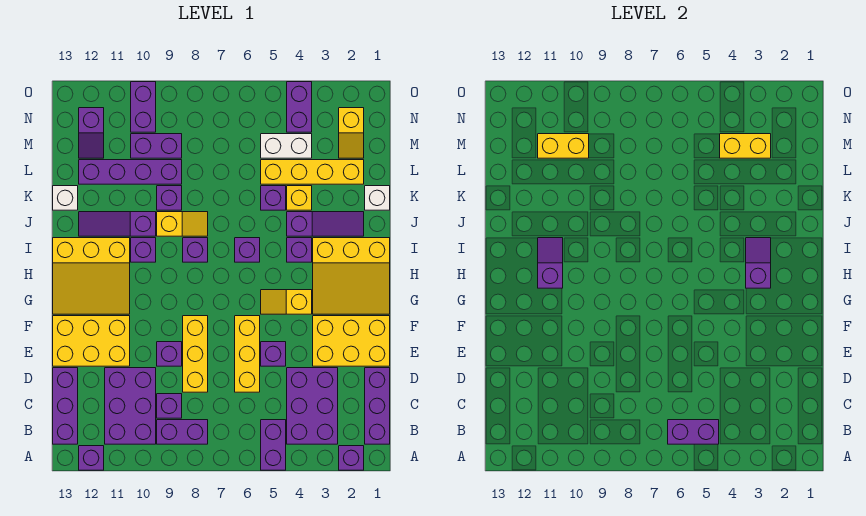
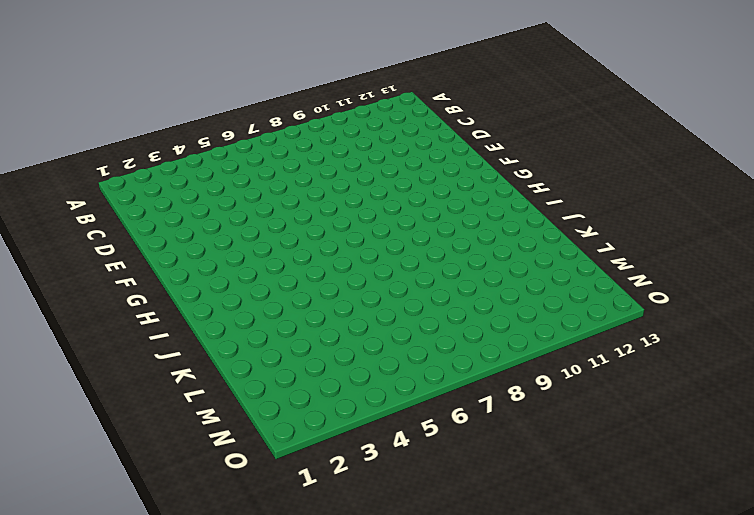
none -> purple brick A2 level 1
none -> purple brick A5:B5 level 1
none -> purple brick A12 level 1
none -> purple brick B1:D1 level 1

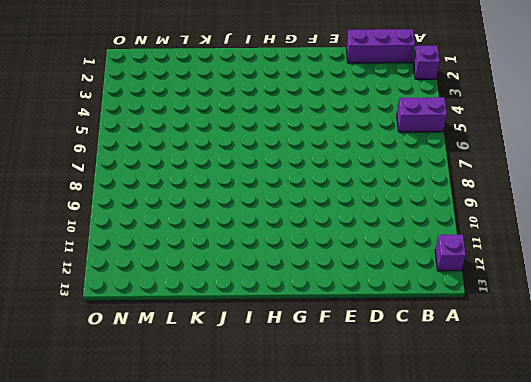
none -> purple brick B3:D4 level 1
none -> purple brick B8:B9 level 1
none -> purple brick B10:D11 level 1
none -> purple brick B13:D13 level 1

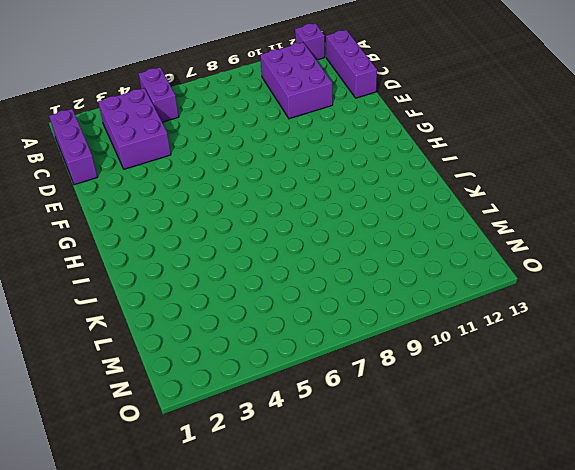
none -> purple brick A2 level 1
none -> purple brick B8:B9 level 1
none -> purple brick C9 level 1
none -> yellow brick D6:F6 level 1

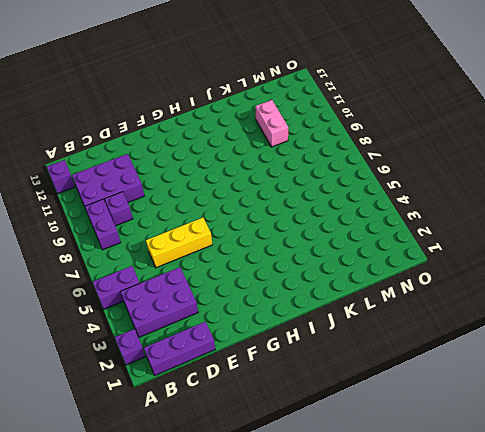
pink brick L10:L11 level 1 -> purple brick L9:L12 level 1
none -> purple brick B13:D13 level 1
none -> yellow brick D8:F8 level 1
none -> yellow brick E1:F3 level 1
none -> purple brick E5 level 1

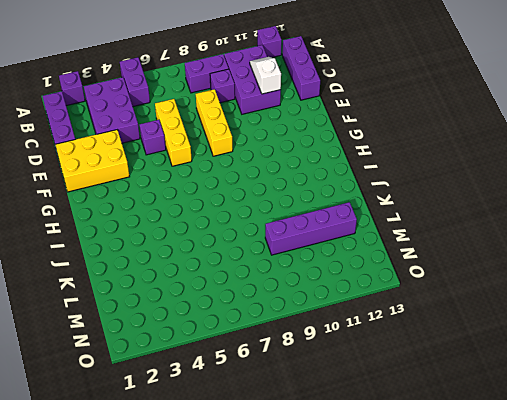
white slope C11:D11 level 2 top D -> none
none -> purple brick E9 level 1
none -> yellow brick E11:F13 level 1
none -> yellow slope G1:I3 level 1 top I
none -> yellow slope G4:G5 level 1 top 4

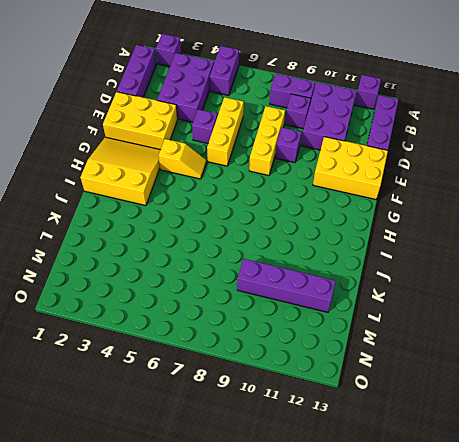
none -> yellow slope G11:I13 level 1 top I
none -> purple brick I4 level 1
none -> purple brick I6 level 1
none -> purple brick I8 level 1

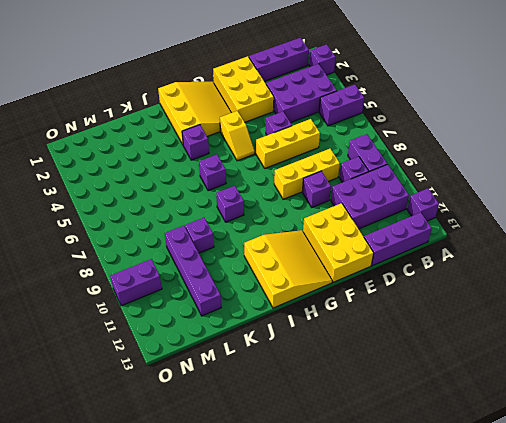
none -> purple brick I10 level 1
none -> purple slope J2:J4 level 1 top 4
none -> yellow slope J8:J9 level 1 top 9
none -> purple slope J10:J12 level 1 top 10

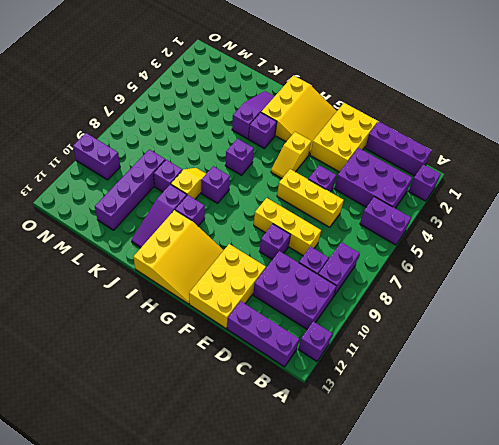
none -> white brick K1 level 1
none -> yellow brick K4 level 1
none -> purple brick K5 level 1
none -> white brick K13 level 1

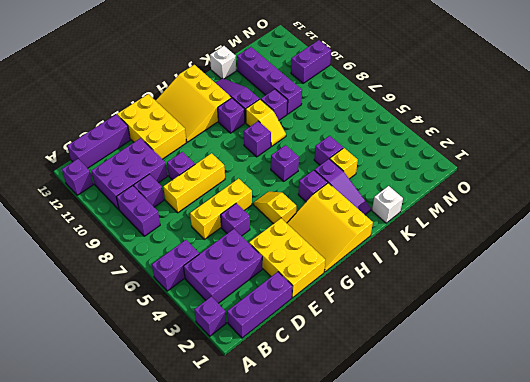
none -> yellow brick L2:L5 level 1
none -> yellow slope M2:N2 level 1 top N
none -> white brick M4:M5 level 1
none -> purple brick M9:M10 level 1

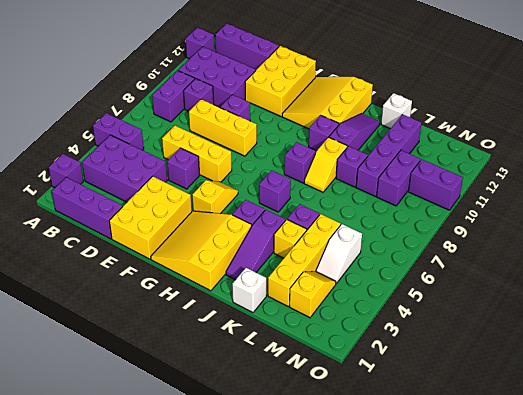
yellow slope M2:M3 level 1 top 2 -> yellow slope M2:N2 level 1 top N
white slope M4:M5 level 1 top 5 -> white brick M4:M5 level 1
none -> purple slope M12:N12 level 1 top N
none -> purple brick N4:O4 level 1
none -> purple brick B5:B6 level 2
none -> purple slope H3:I3 level 2 top H

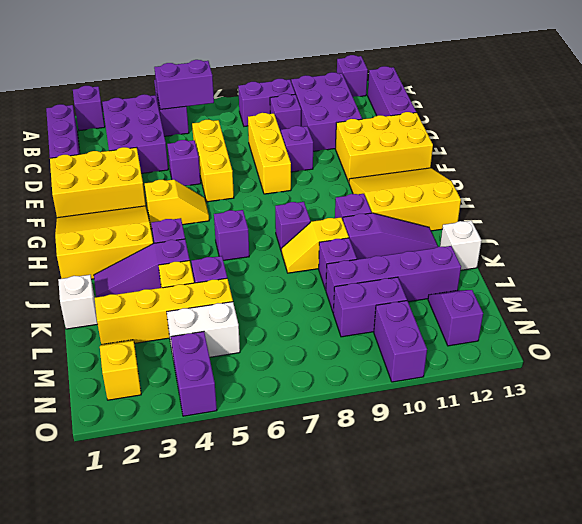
none -> purple slope H3:I3 level 2 top H
none -> purple slope H11:I11 level 2 top H
none -> yellow brick M3:M4 level 2
none -> yellow brick M10:M11 level 2

